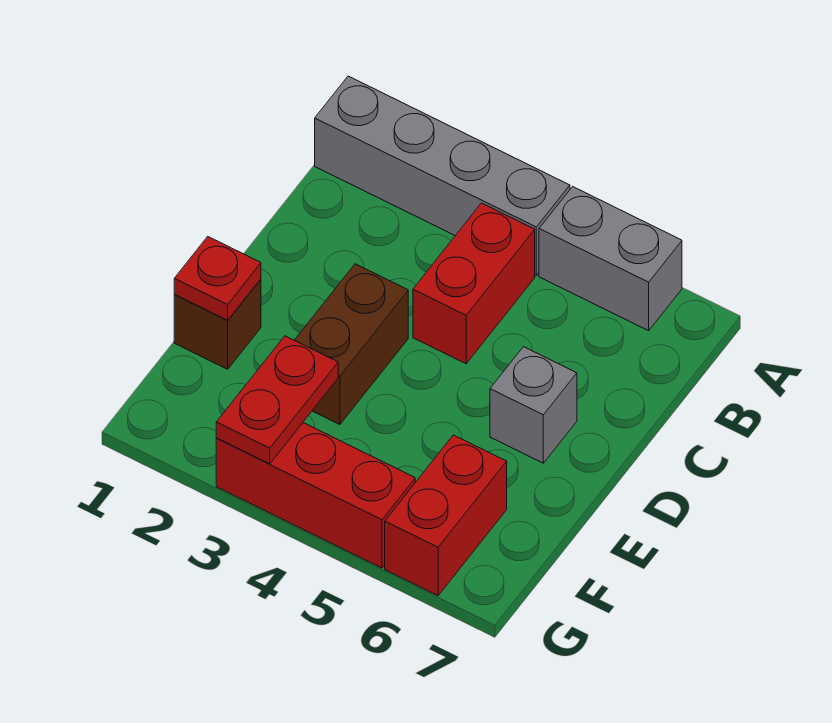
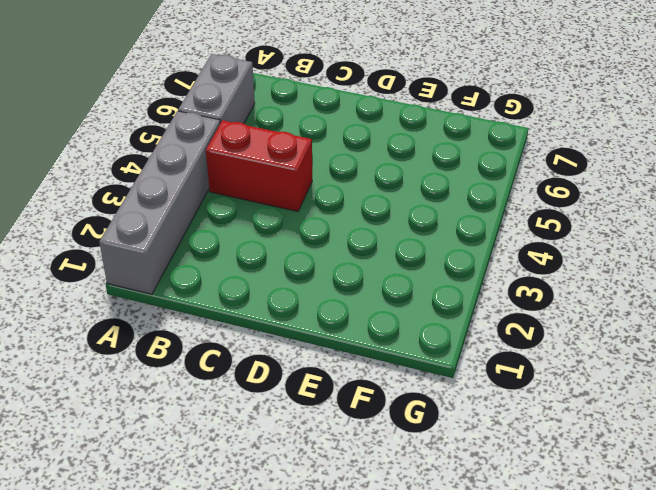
none -> brown brick D3:E3 level 1
none -> grey brick D6 level 1

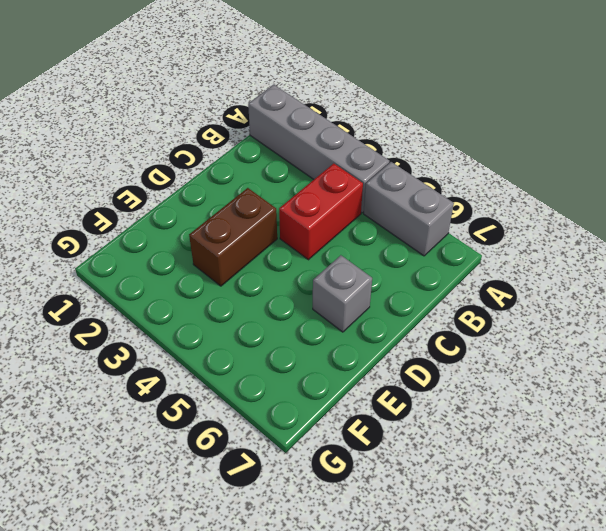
none -> brown brick E1 level 1
none -> red brick F6:G6 level 1

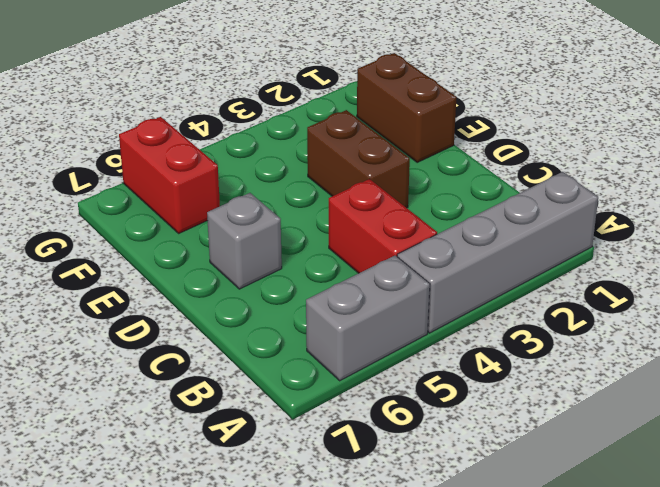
brown brick E1:F1 level 1 -> brown brick E1 level 1
none -> red brick G3:G5 level 1
none -> red plate E1 level 2

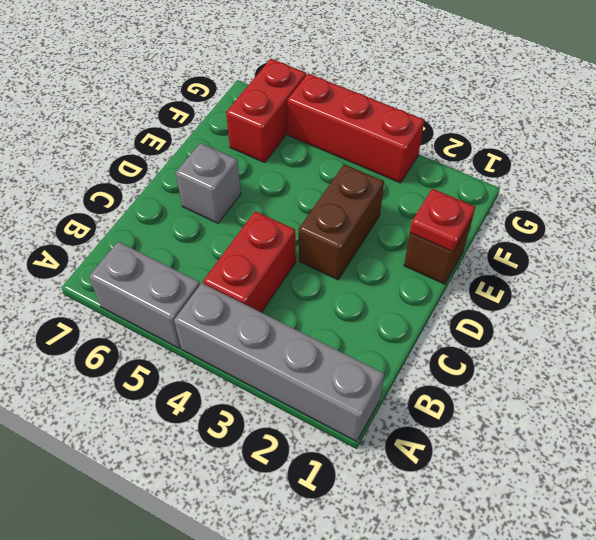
none -> red plate F3:G3 level 2

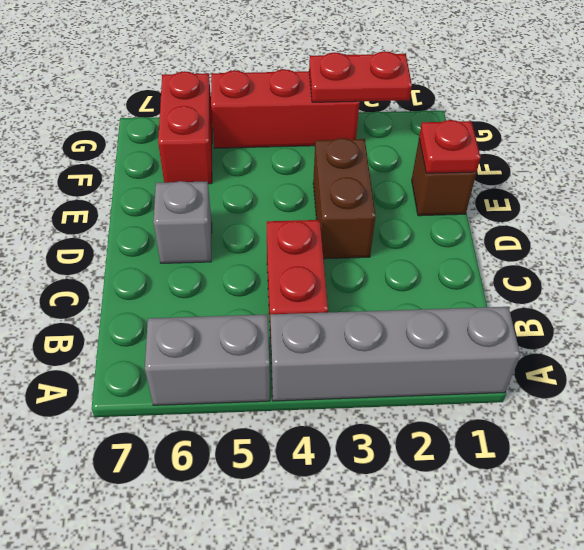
red plate G2:G3 level 2 -> red plate F3:G3 level 2

